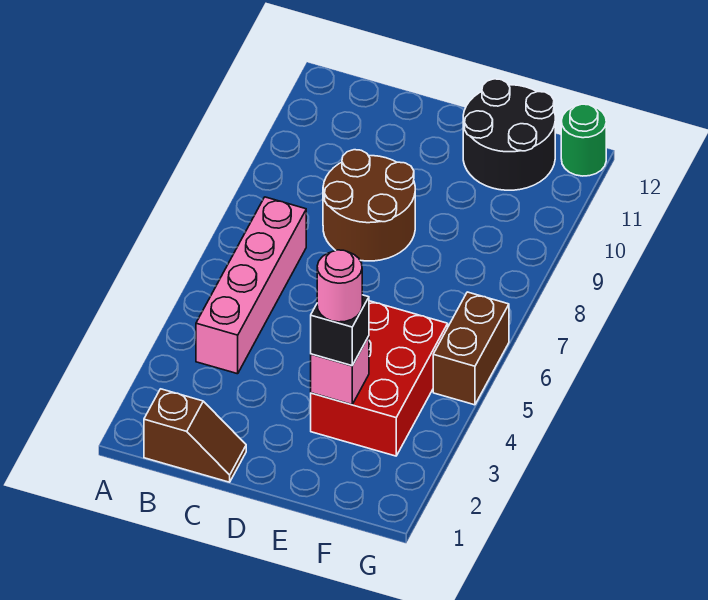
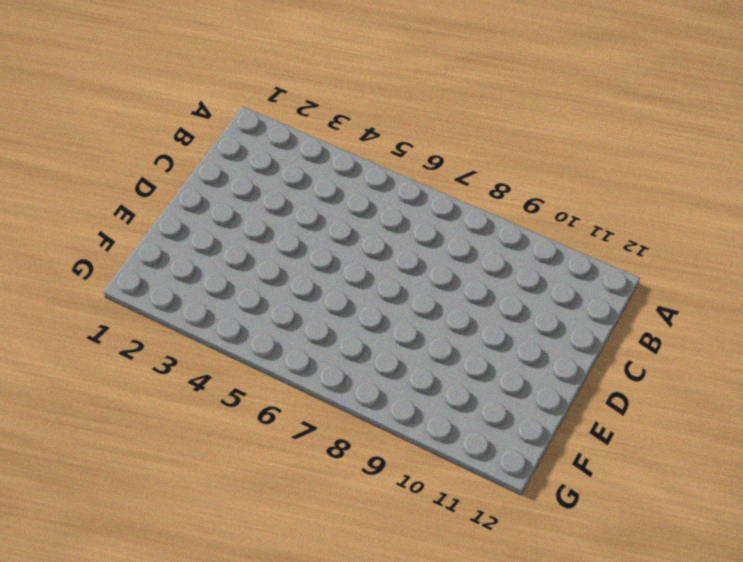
none -> brown slope B1:C1 level 1 top B
none -> pink brick B4:B7 level 1

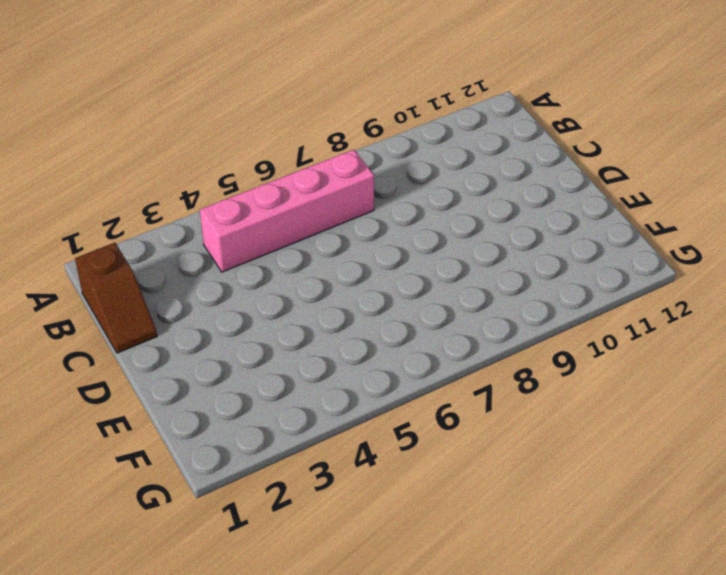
none -> brown round brick C8:D9 level 1
none -> red brick E3:F5 level 1

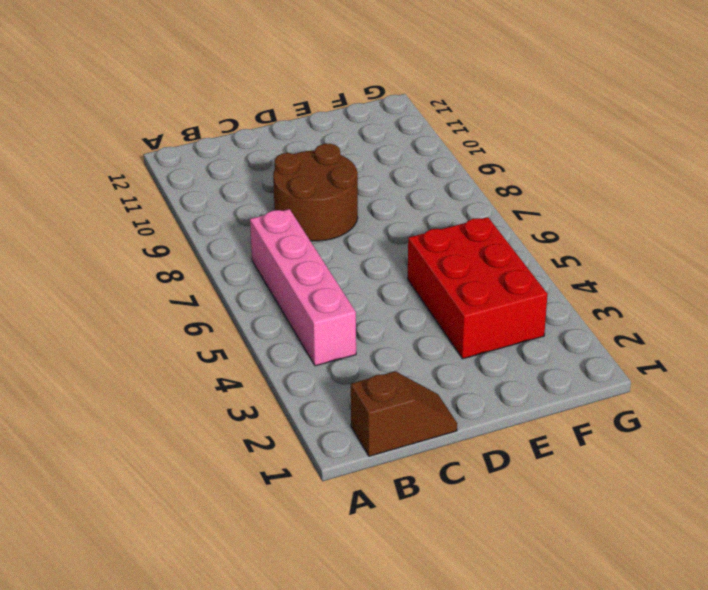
none -> black round brick E11:F12 level 1
none -> brown brick G5:G6 level 1

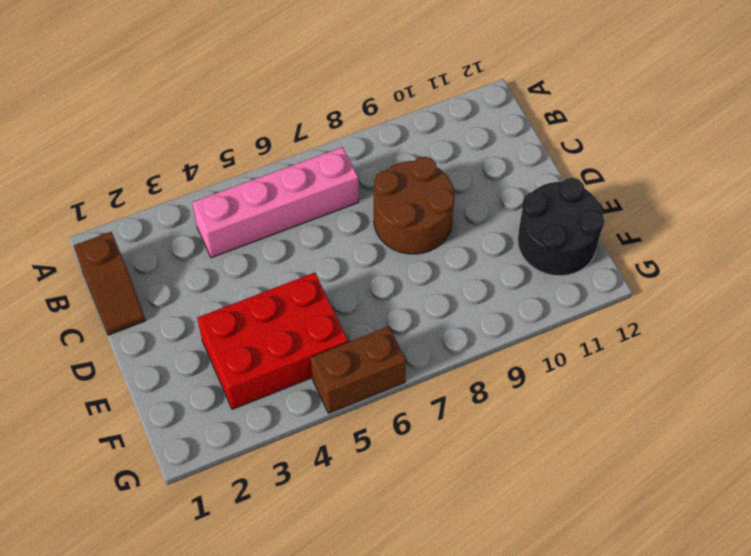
none -> green round brick G12 level 1
none -> pink brick E3 level 2

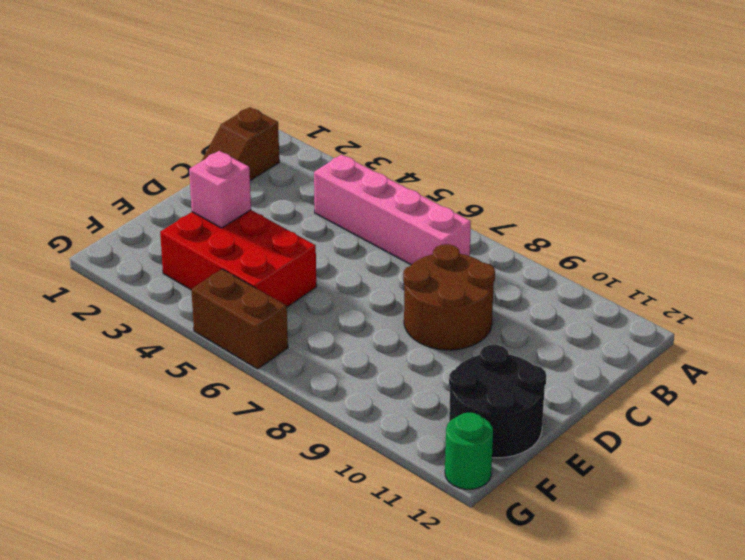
none -> black brick E3 level 3
none -> pink round brick E3 level 4

